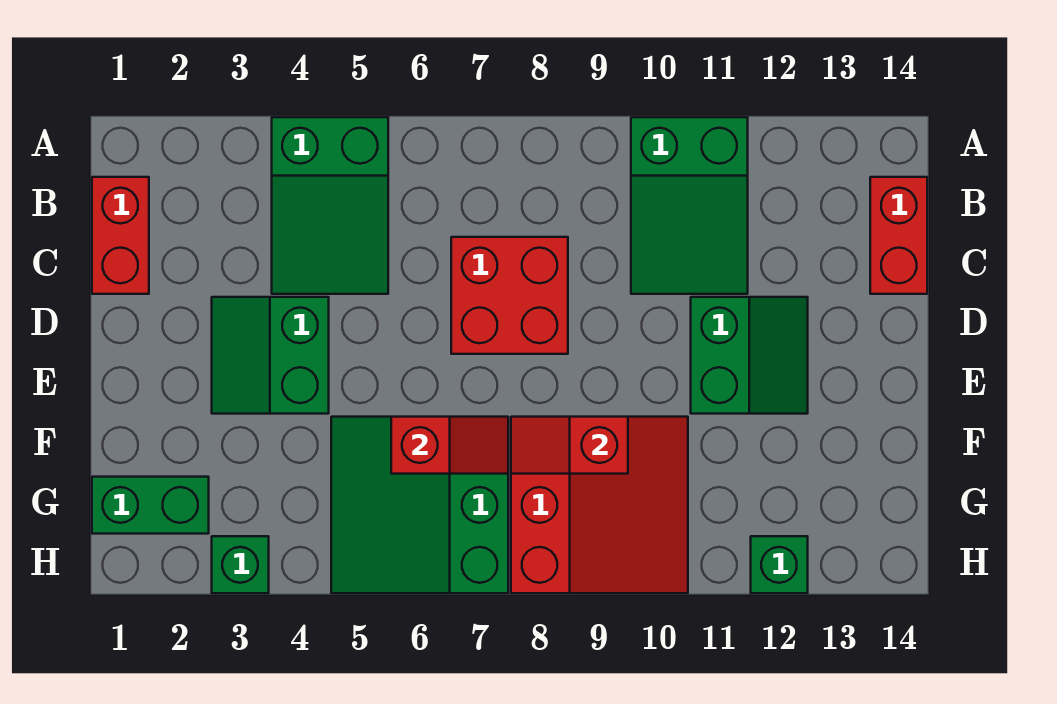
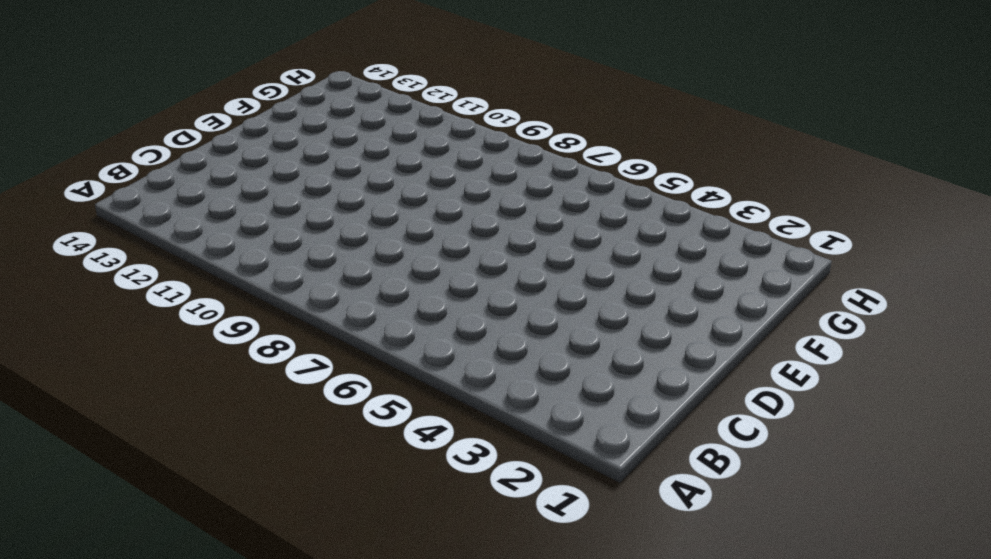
none -> green slope A4:C5 level 1 top A
none -> green slope A10:C11 level 1 top A
none -> red brick B1:C1 level 1

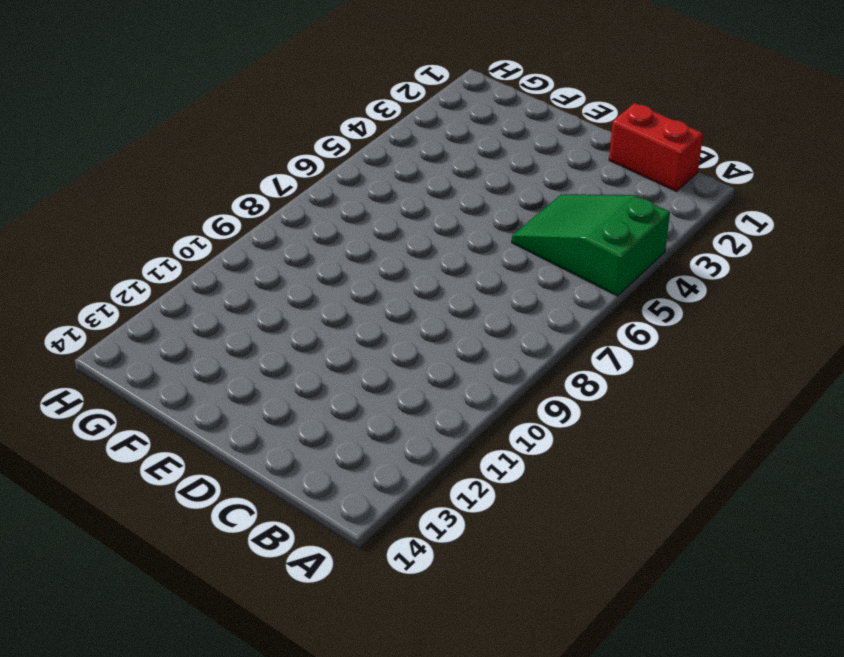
none -> green slope A10:C11 level 1 top A
none -> red brick B14:C14 level 1
none -> red brick C7:D8 level 1

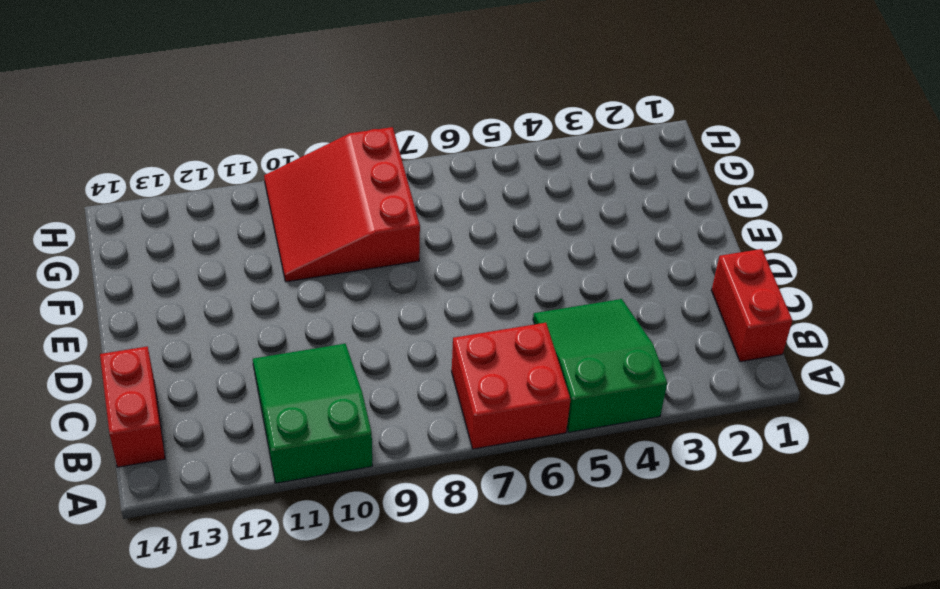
red brick A6:B7 level 1 -> red brick C7:D8 level 1
none -> green slope D3:E4 level 1 top 4
none -> green slope D11:E12 level 1 top 11
none -> green slope F5:H7 level 1 top 7

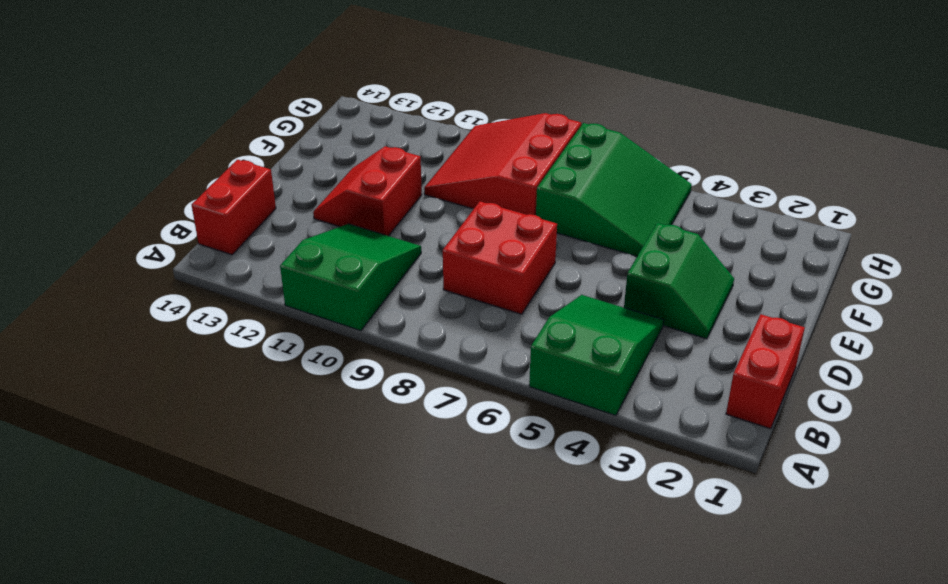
red slope D11:E12 level 1 top 11 -> green slope D11:E12 level 1 top 11
none -> green brick G1:G2 level 1
none -> green brick H3 level 1
none -> green brick H12 level 1

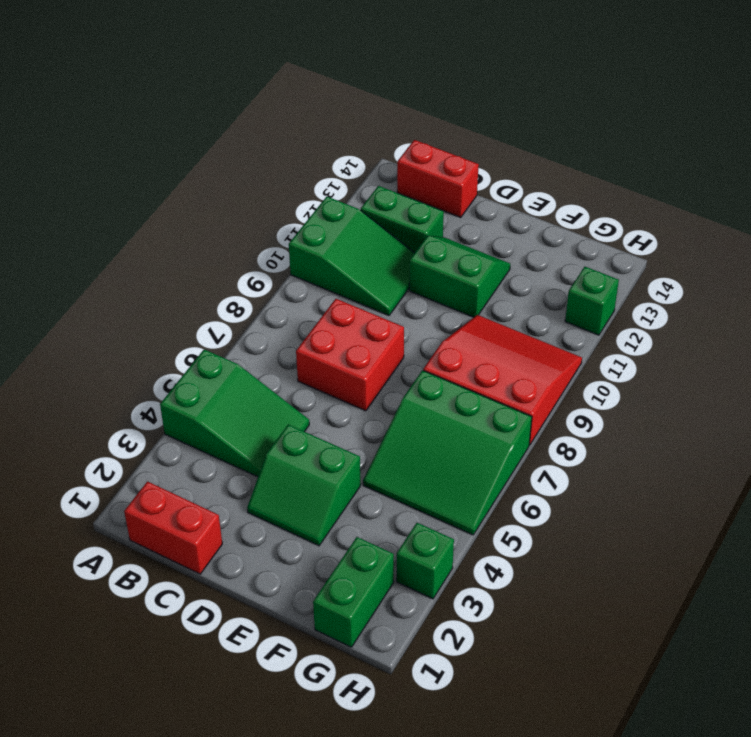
green brick B12:C12 level 1 -> none
none -> red slope F6:F7 level 2 top 6
none -> red slope F8:F9 level 2 top 9

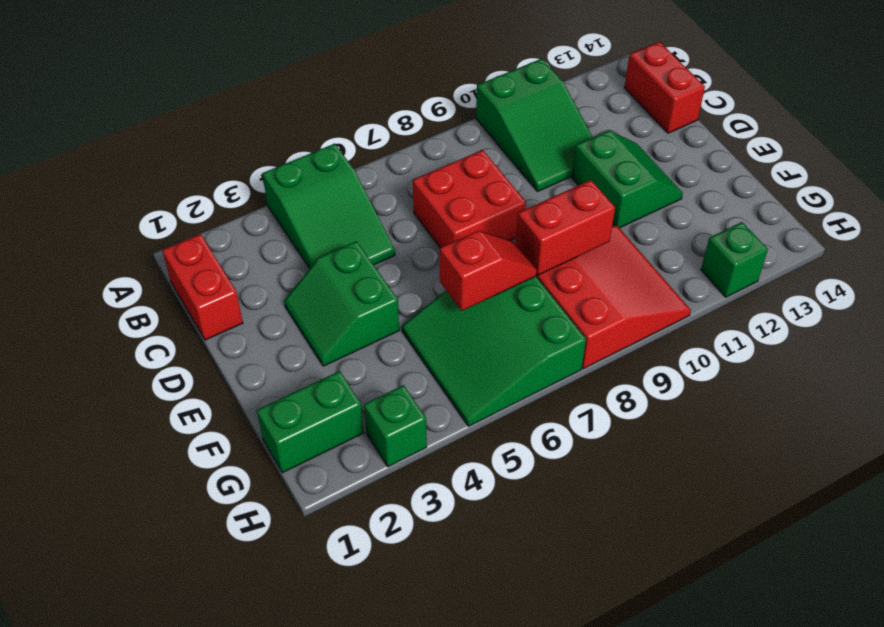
red brick F8:F9 level 2 -> red slope F8:F9 level 2 top 9

